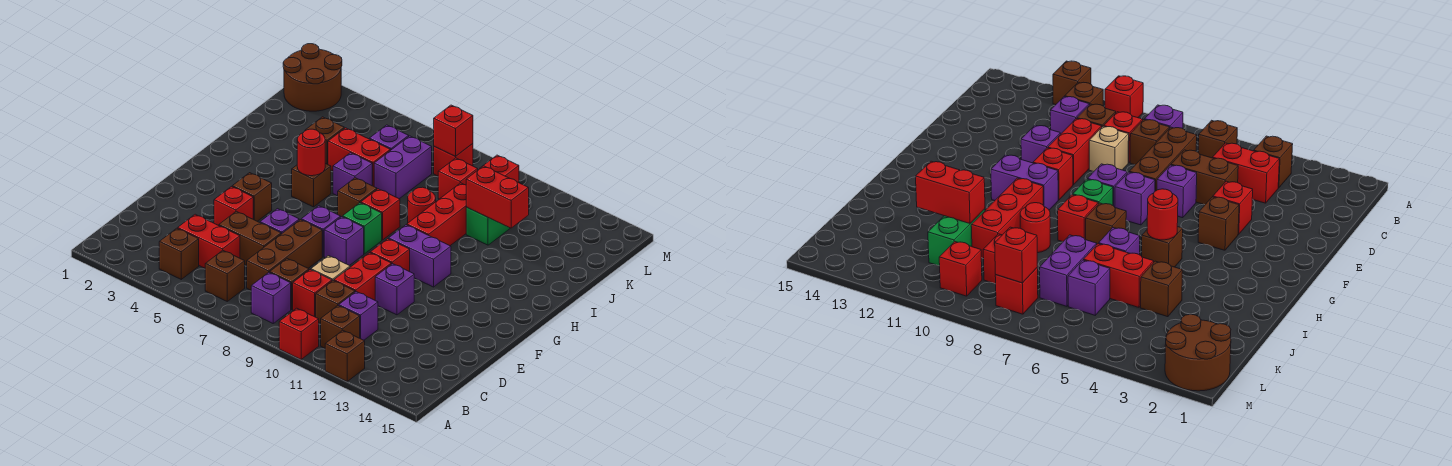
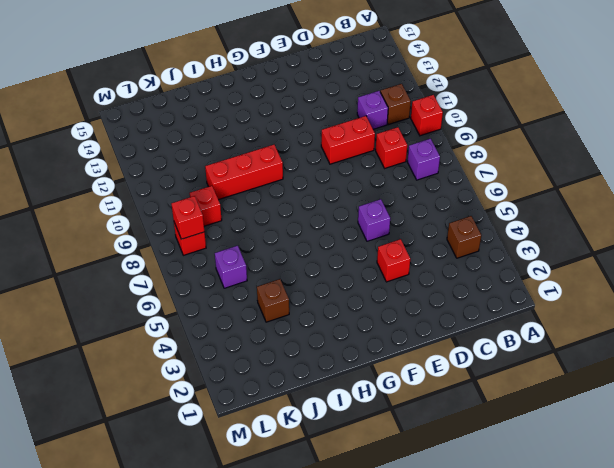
none -> brown brick A12 level 1
none -> brown brick B6 level 1
none -> red brick C4:C5 level 1
none -> brown brick C7:E7 level 1

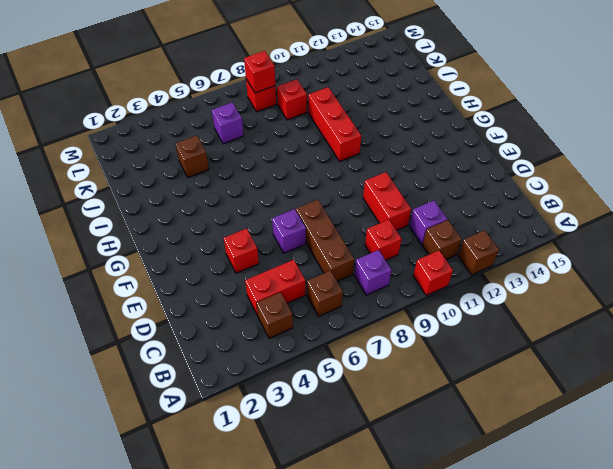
none -> brown brick C8 level 1
none -> brown brick C10 level 1
none -> brown brick D5:D6 level 1
none -> tan brick D9 level 1

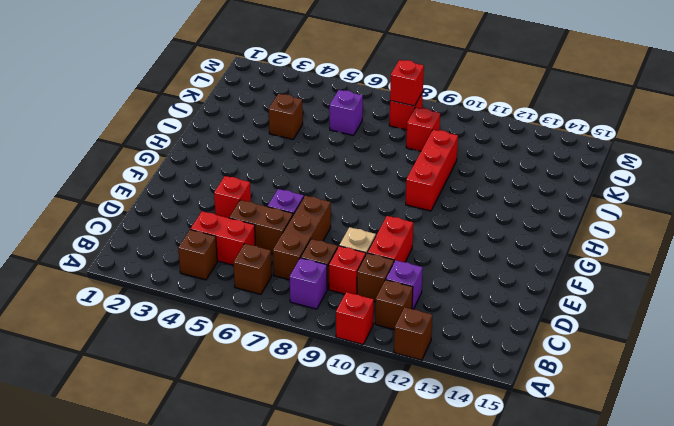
none -> purple brick E11 level 1
none -> brown brick F4 level 1
none -> purple brick F7 level 1
none -> purple brick F8 level 1

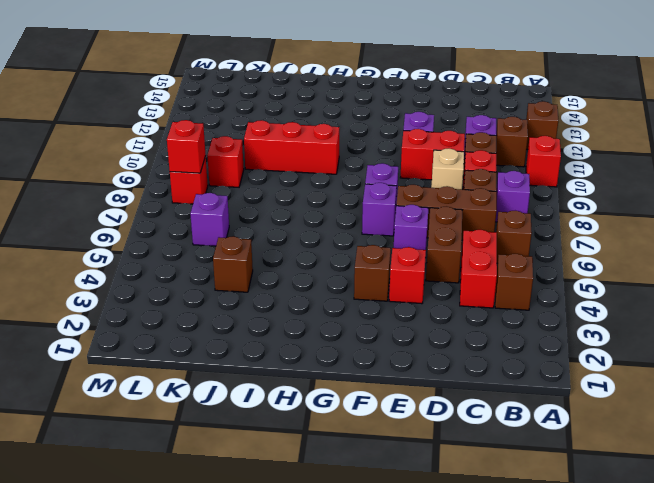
none -> red brick F10 level 1
none -> green brick G8 level 1
none -> purple brick G10:G11 level 1
none -> brown brick H5 level 1

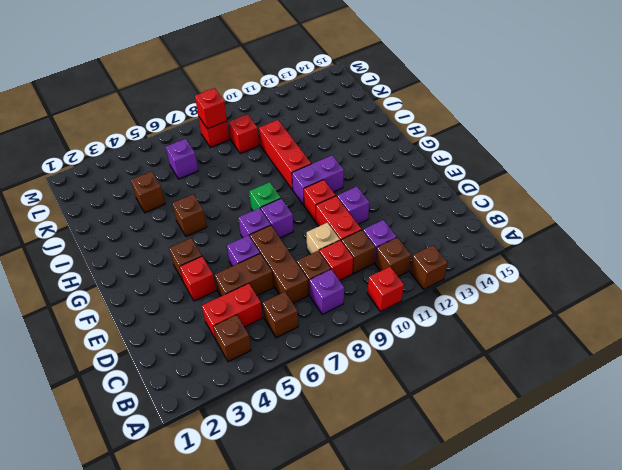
none -> brown brick H7 level 1
none -> red brick H8 level 1
none -> purple brick I6 level 1
none -> red round brick I9 level 1

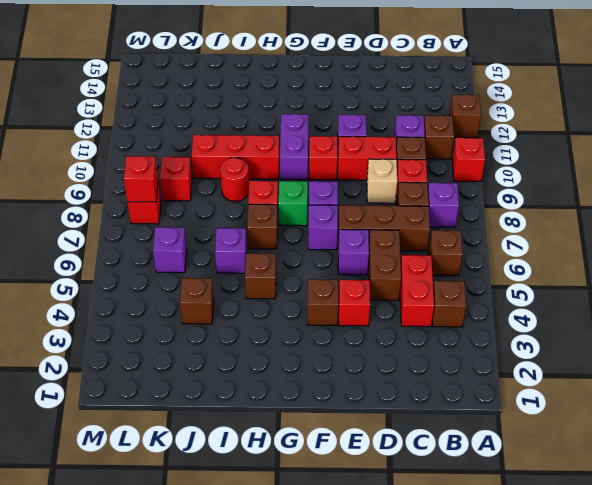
none -> red brick J5:J6 level 1
none -> purple brick J7:K7 level 1
none -> green brick J11:K11 level 1
none -> brown round brick L1:M2 level 1

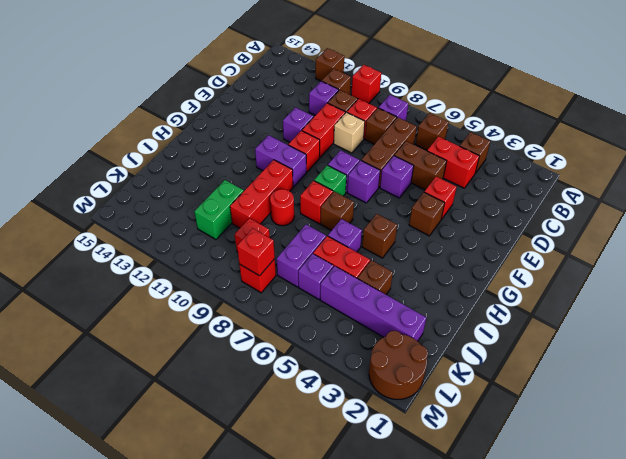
purple brick K2:K5 level 1 -> none
none -> red brick L10 level 1
none -> red round brick H5 level 2
none -> red brick J11:J12 level 2

